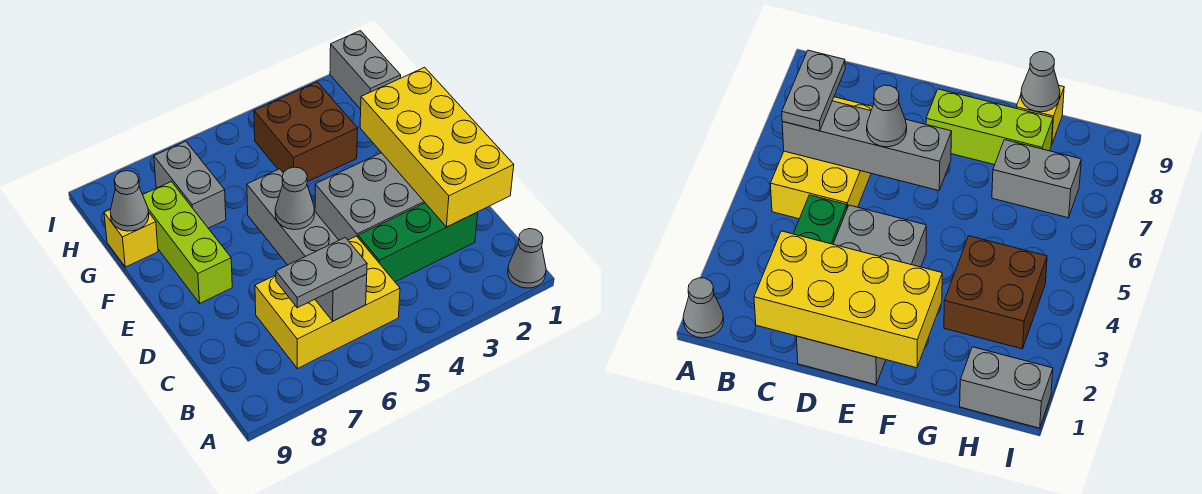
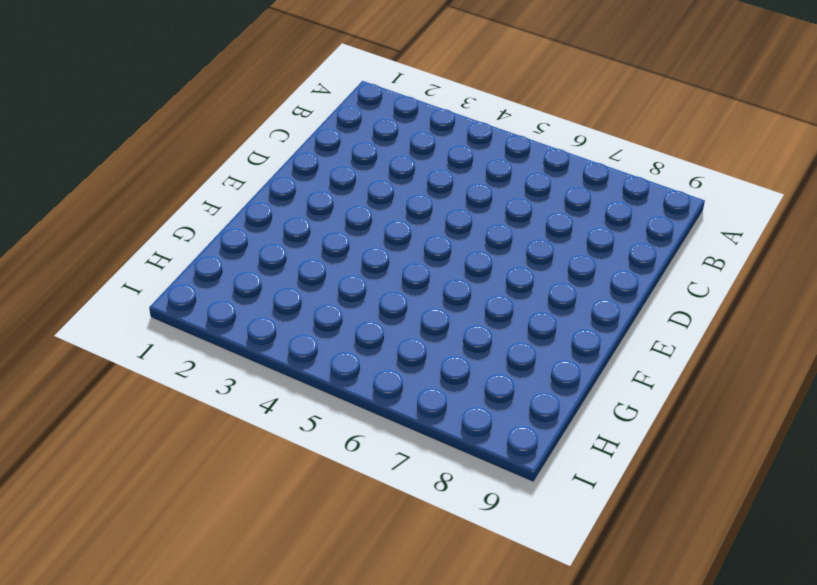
none -> grey cone A1 level 1
none -> yellow brick B5:C7 level 1
none -> green brick C2:C4 level 1

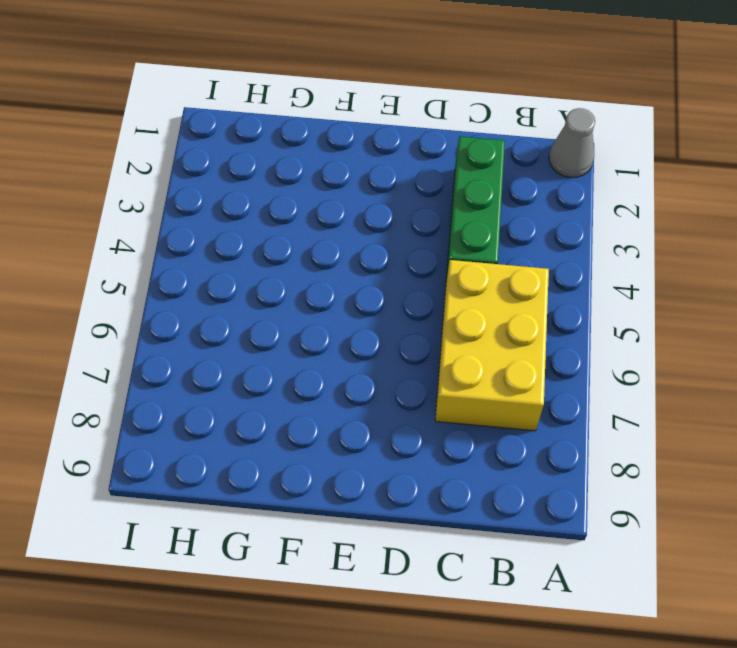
none -> grey brick D1:E4 level 1
none -> lime brick E8:G8 level 1
none -> brown brick G3:H4 level 1

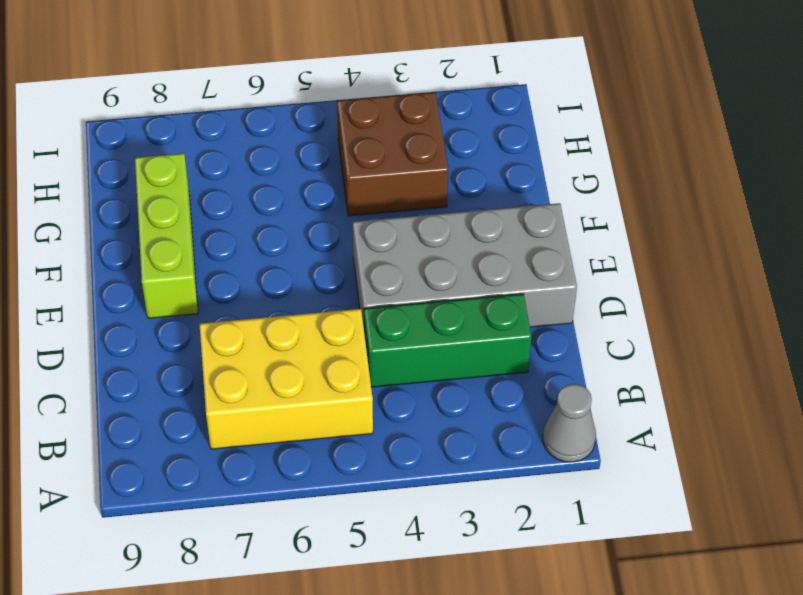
none -> grey brick G7:H7 level 1
none -> yellow brick G9 level 1
none -> grey brick H1:I1 level 1

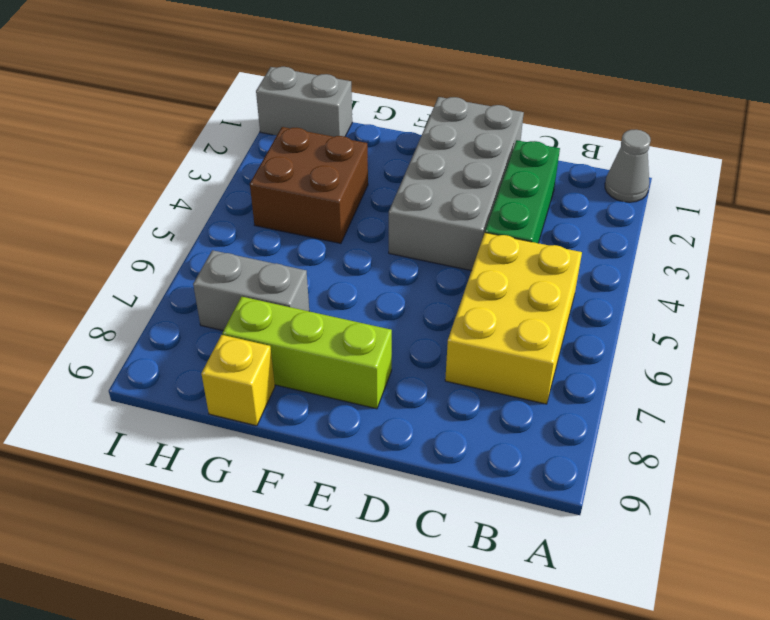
none -> grey brick B6:E6 level 2
none -> yellow brick C1:F2 level 2
none -> grey cone G9 level 2

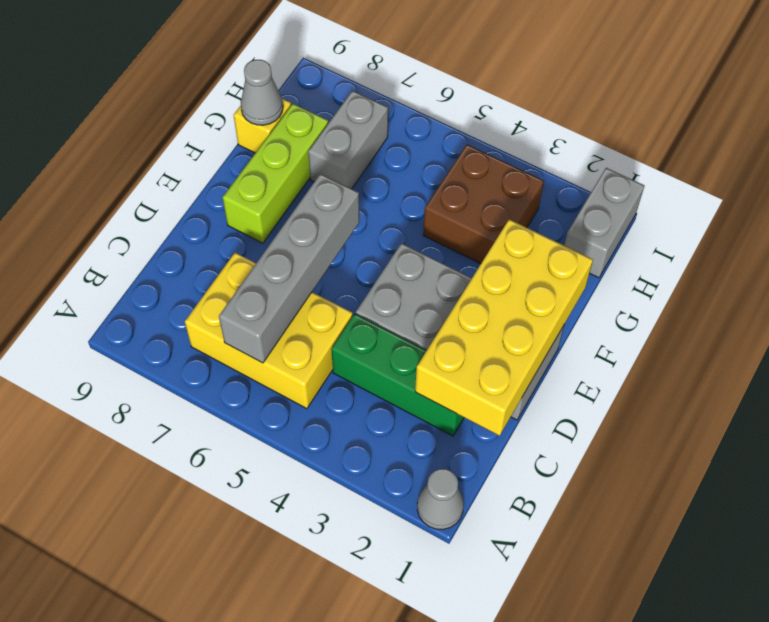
none -> grey plate B6:B7 level 3
none -> grey cone D6 level 3

